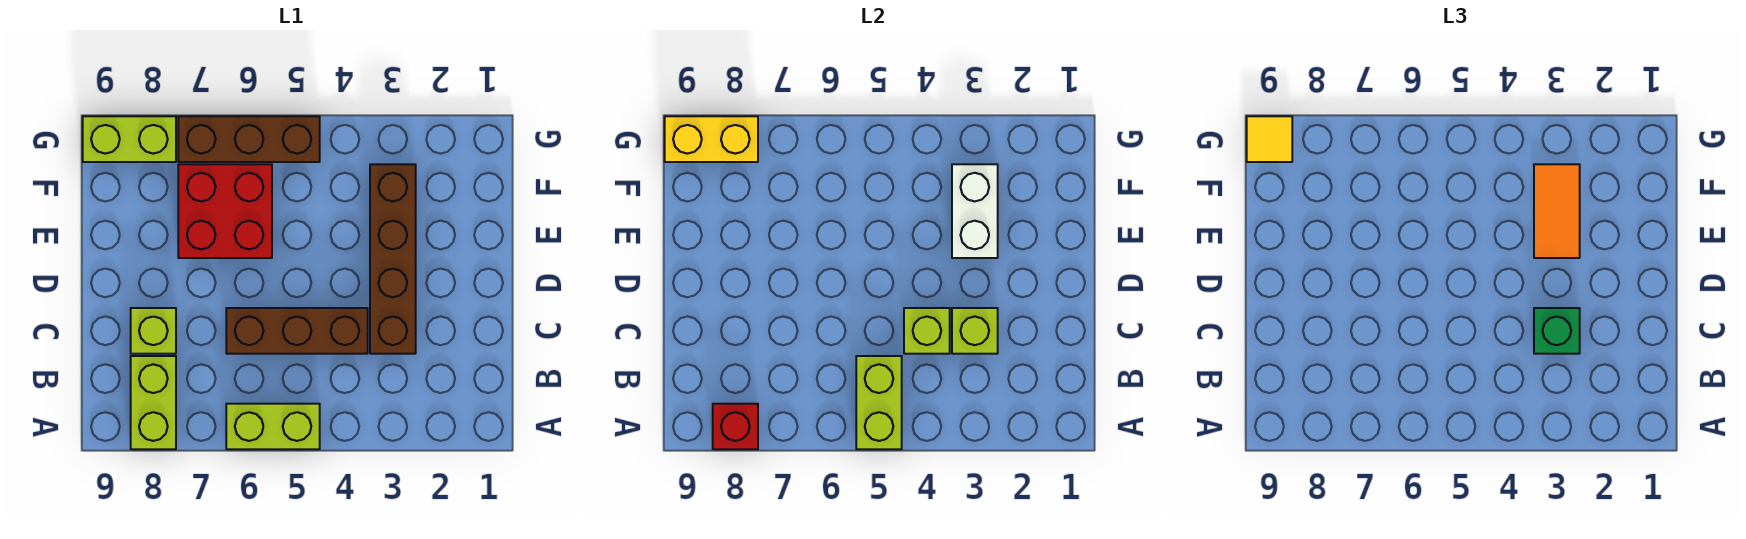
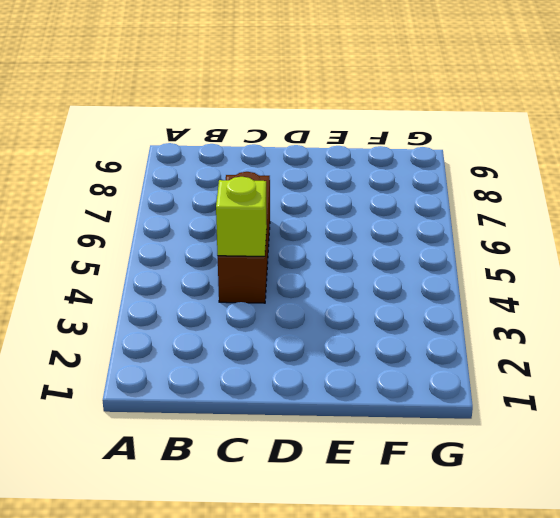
none -> lime brick A5:A6 level 1
none -> lime brick A8:B8 level 1
none -> brown brick C3:F3 level 1

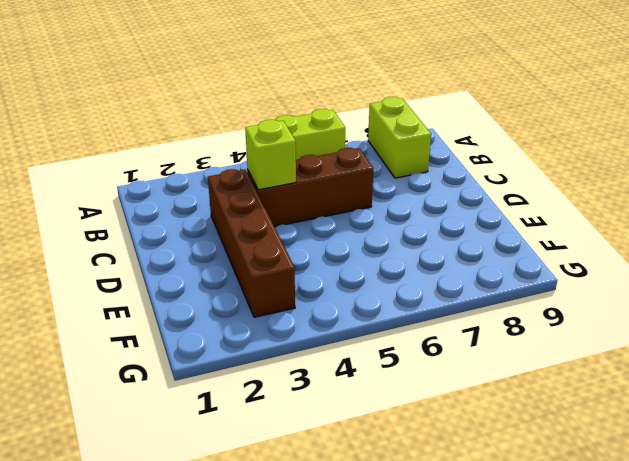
none -> lime brick C8 level 1
none -> red brick E6:F7 level 1
none -> brown brick G5:G7 level 1

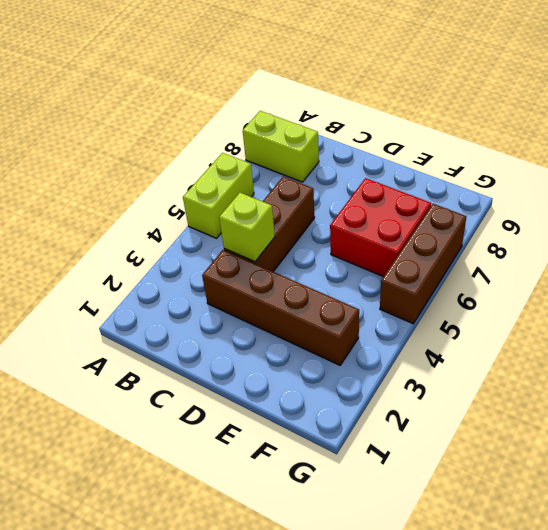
none -> lime brick C8 level 1
none -> lime brick G8:G9 level 1
none -> lime brick A5:B5 level 2

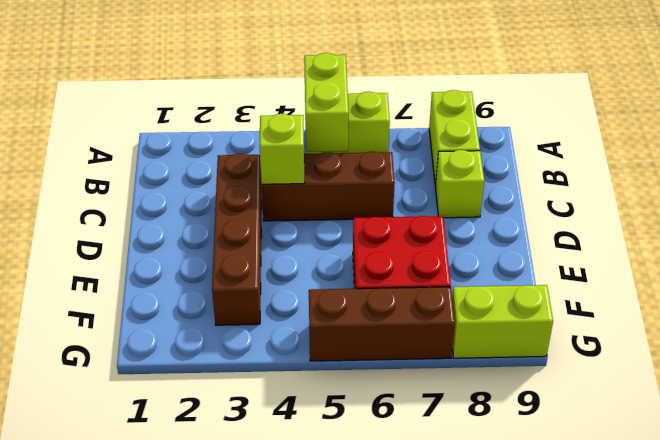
none -> red brick A8 level 2
none -> lime brick C3 level 2
none -> white brick E3:F3 level 2

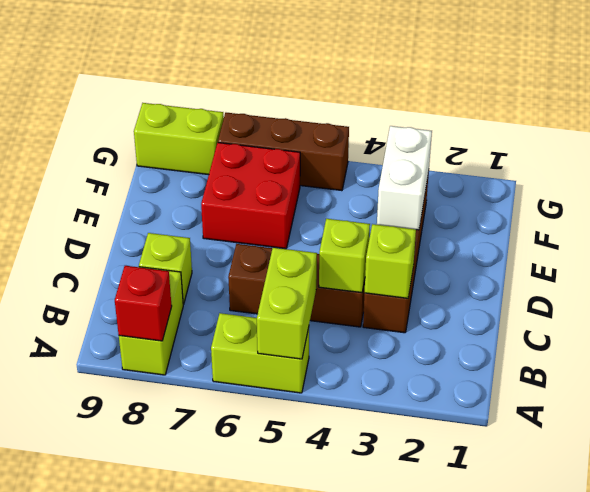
none -> yellow brick G8:G9 level 2
none -> green brick C3 level 3
none -> orange tile E3:F3 level 3

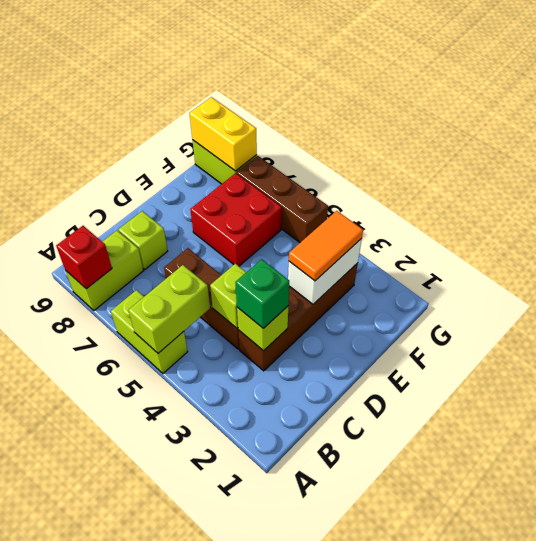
none -> yellow tile G9 level 3

